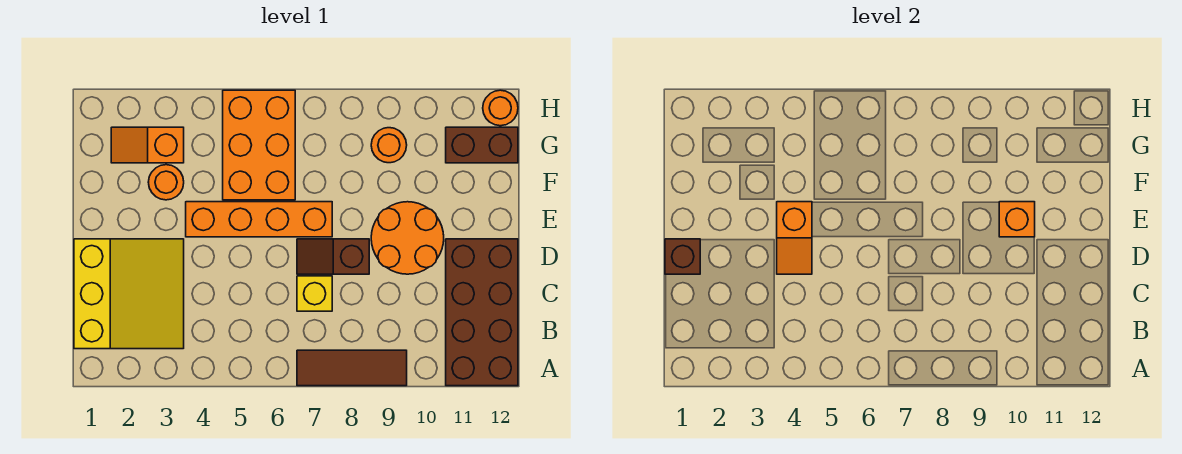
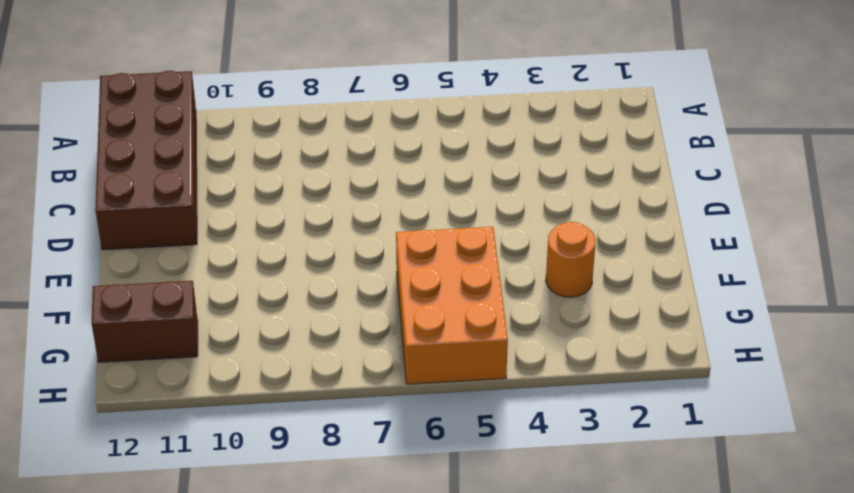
none -> brown tile A7:A9 level 1
none -> yellow slope B1:D3 level 1 top 1
none -> yellow brick C7 level 1

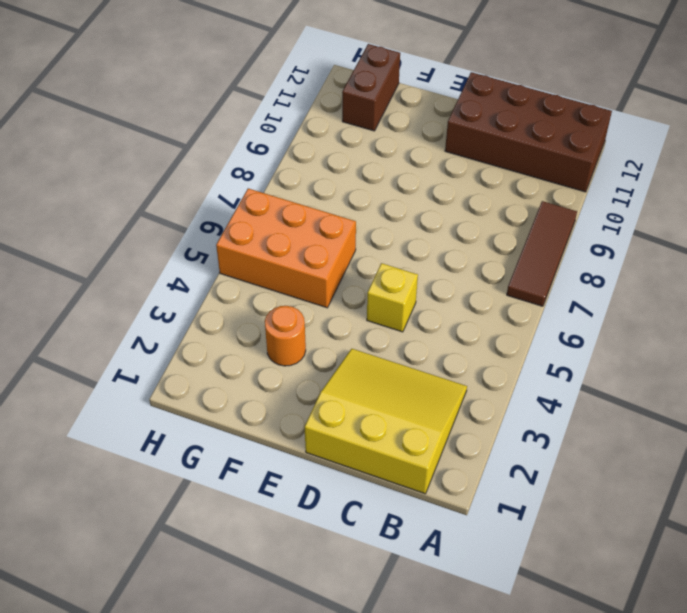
yellow brick D5 level 1 -> yellow brick C7 level 1
none -> brown slope D7:D8 level 1 top 8
none -> orange round brick D9:E10 level 1
none -> orange brick E4:E7 level 1

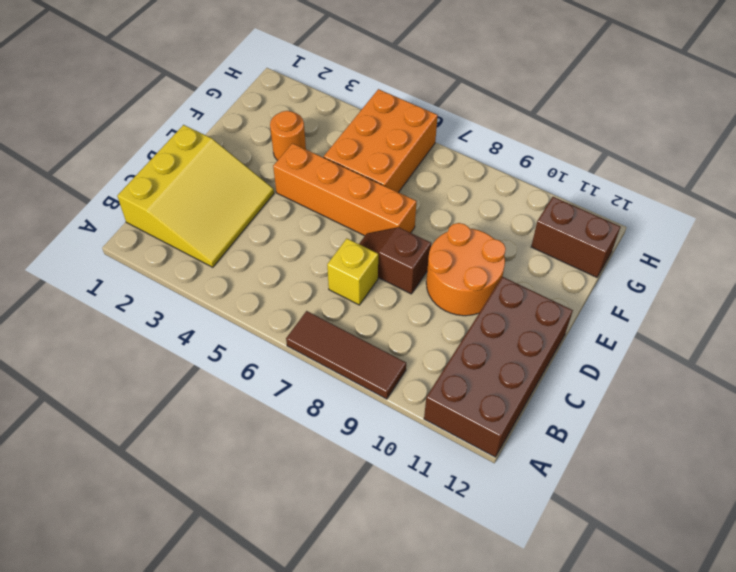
none -> orange slope G2:G3 level 1 top 3
none -> orange round brick G9 level 1
none -> orange round brick H12 level 1

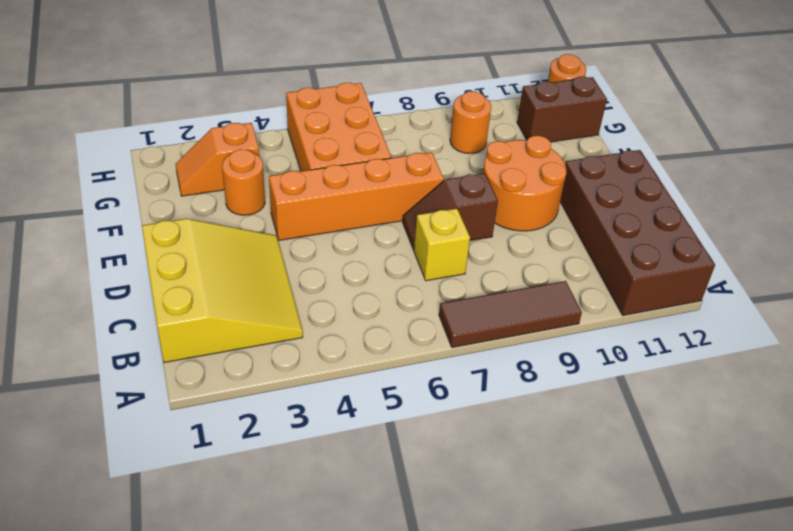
none -> brown brick D1 level 2
none -> orange slope D4:E4 level 2 top E
none -> orange brick E10 level 2

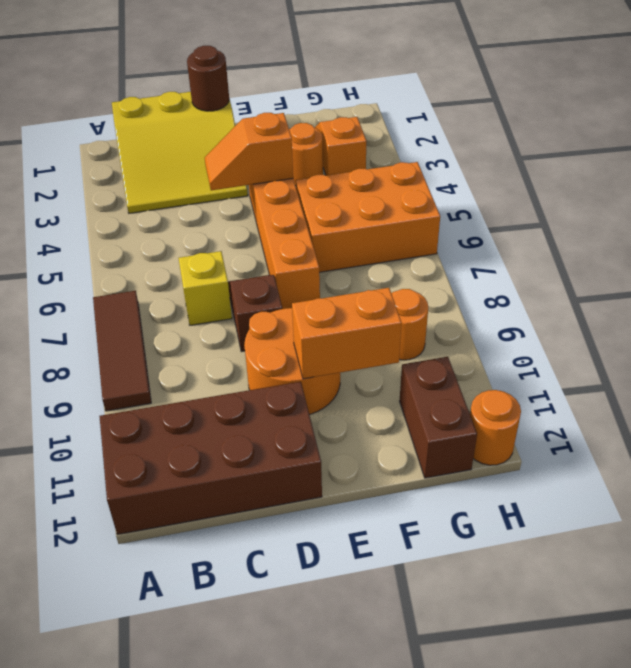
brown round brick D1 level 2 -> brown brick D1 level 2
orange brick E10:F10 level 2 -> orange brick E10 level 2

